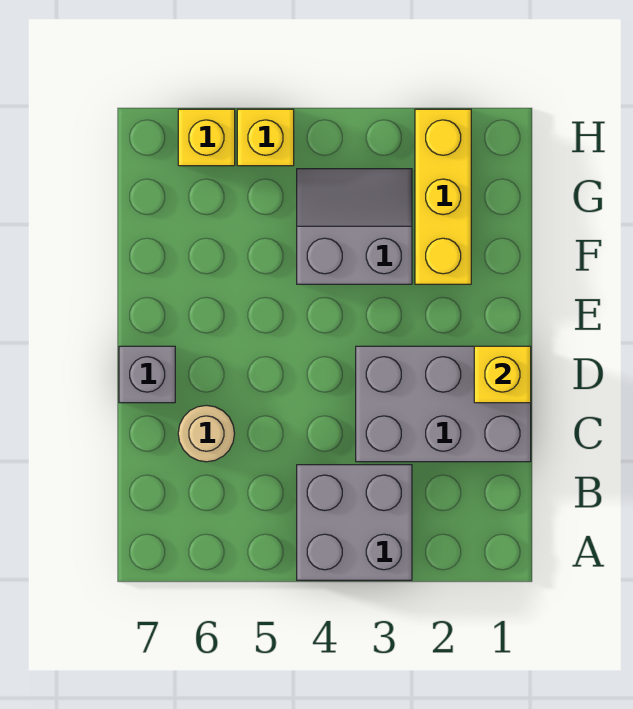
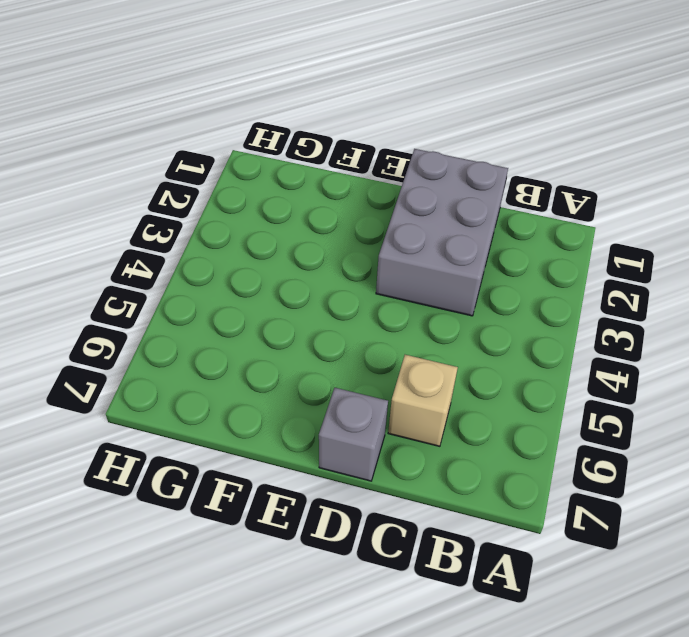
tan brick C6 level 1 -> tan round brick C6 level 1
none -> grey brick A3:B4 level 1
none -> yellow brick F2:H2 level 1

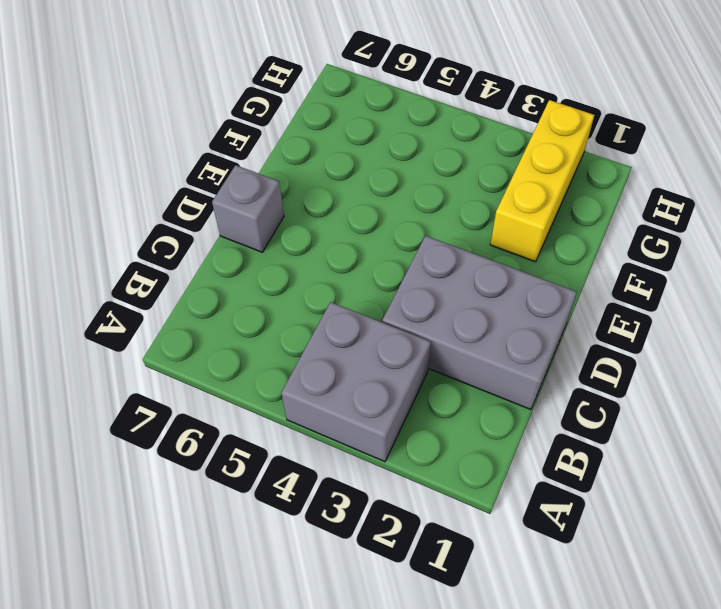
none -> tan round brick C6 level 1
none -> grey slope F3:G4 level 1 top F

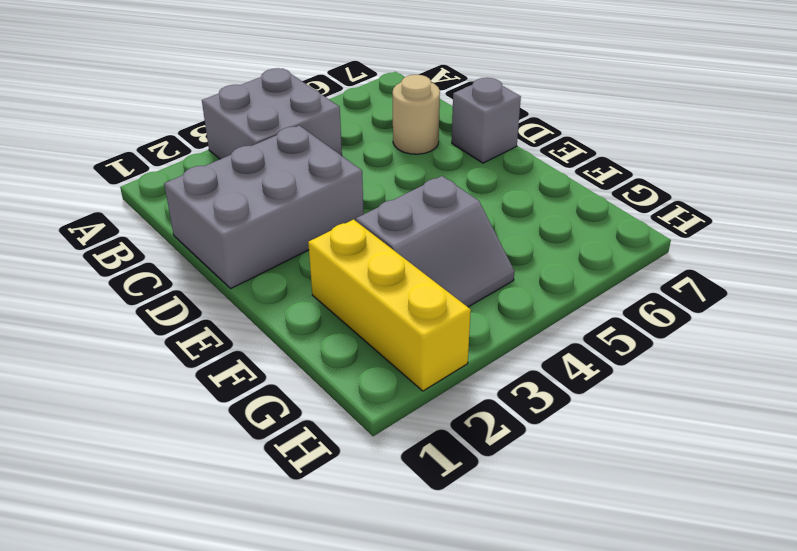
none -> yellow brick H5 level 1
none -> yellow brick H6 level 1

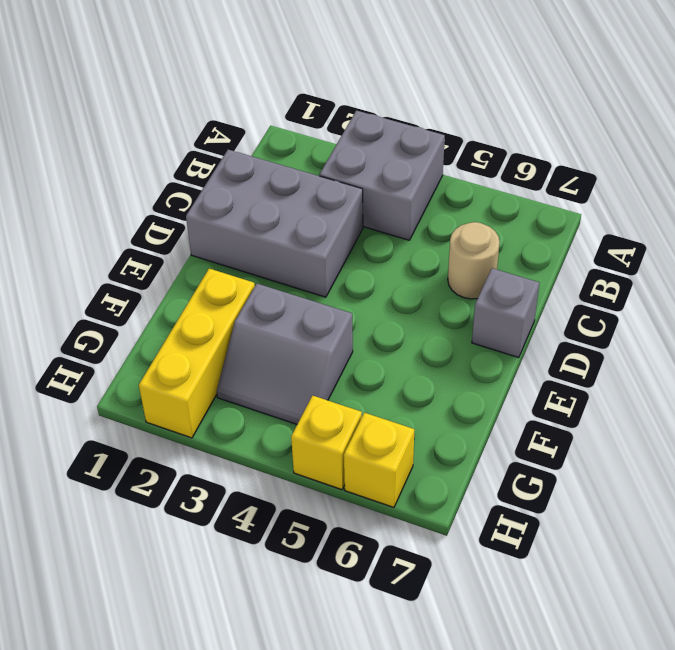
none -> yellow brick D1 level 2

